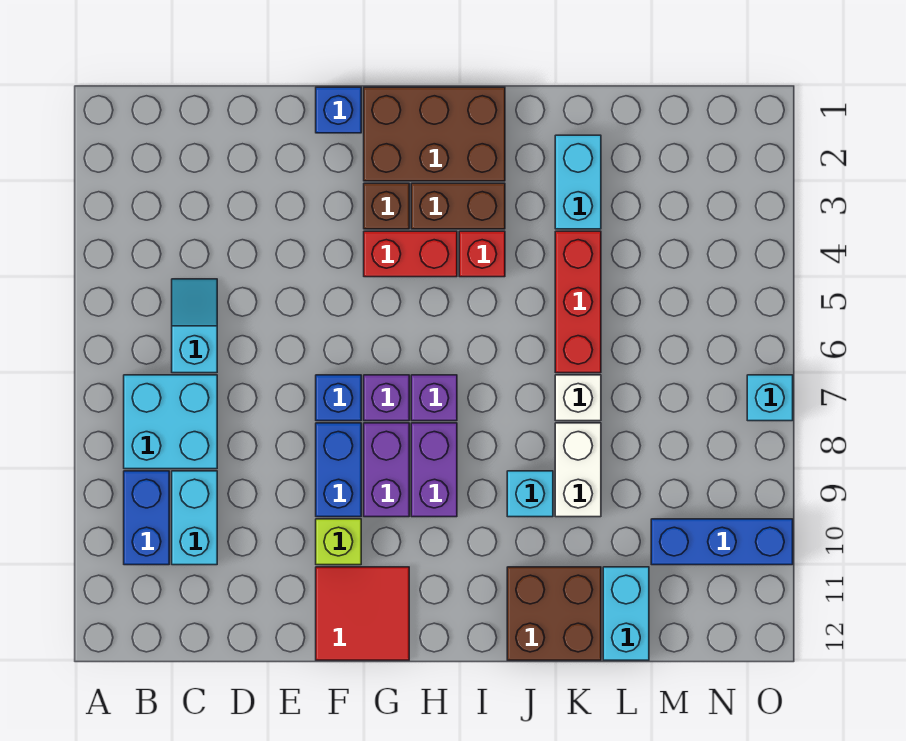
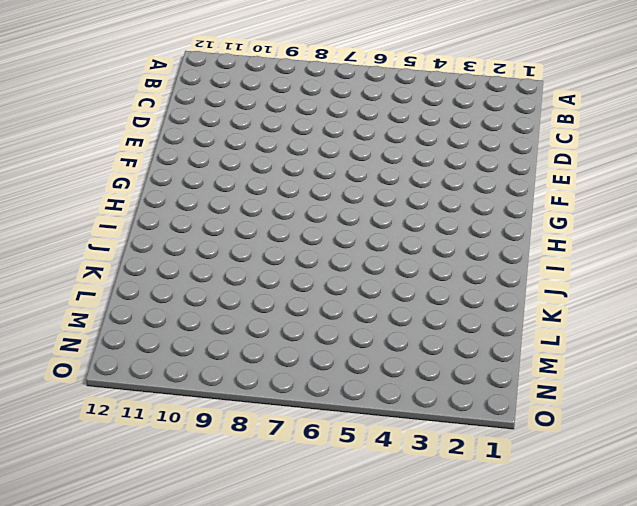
none -> cyan brick B7:C8 level 1
none -> blue brick B9:B10 level 1
none -> cyan slope C5:C6 level 1 top 6

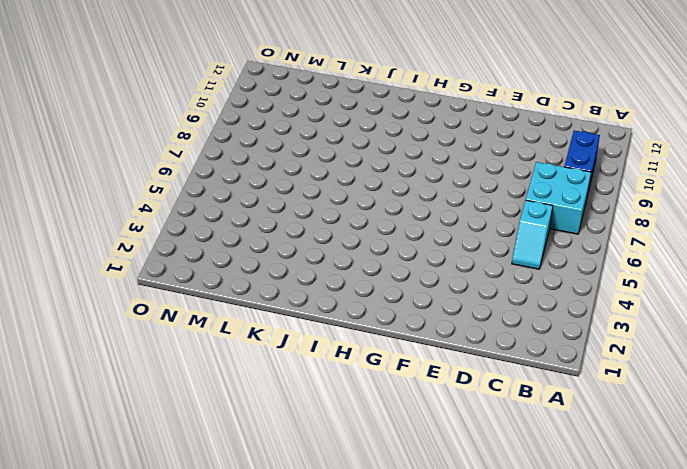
none -> cyan brick C9:C10 level 1
none -> blue brick F1 level 1
none -> blue brick F7 level 1

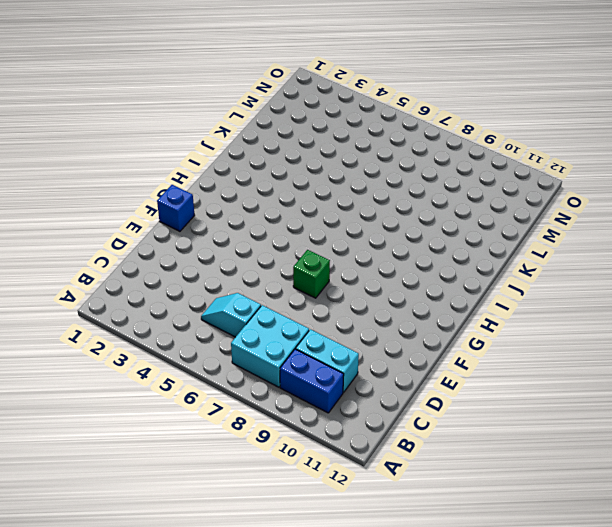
green brick F7 level 1 -> blue brick F7 level 1
none -> blue brick F8:F9 level 1
none -> lime brick F10 level 1
none -> red tile F11:G12 level 1

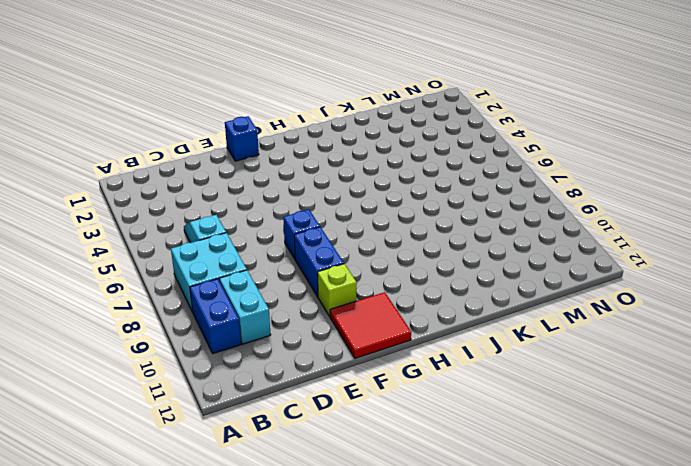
none -> brown brick G1:I2 level 1
none -> brown brick G3 level 1
none -> red brick G4:H4 level 1

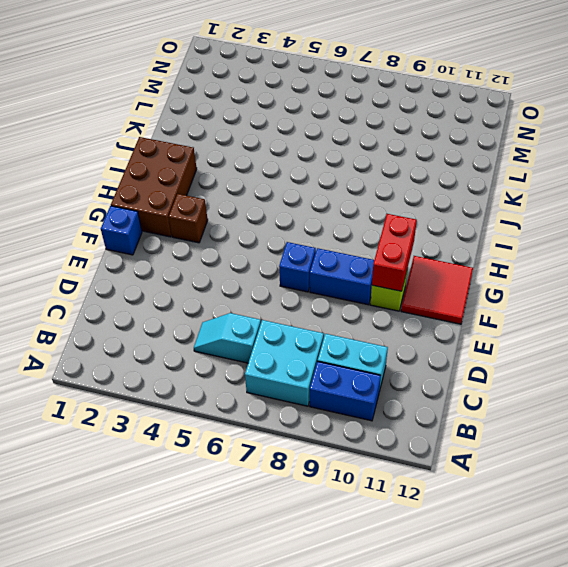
red brick F10:G10 level 2 -> red brick G4:H4 level 1
none -> purple brick G7 level 1
none -> purple brick G8:G9 level 1
none -> brown brick H3:I3 level 1

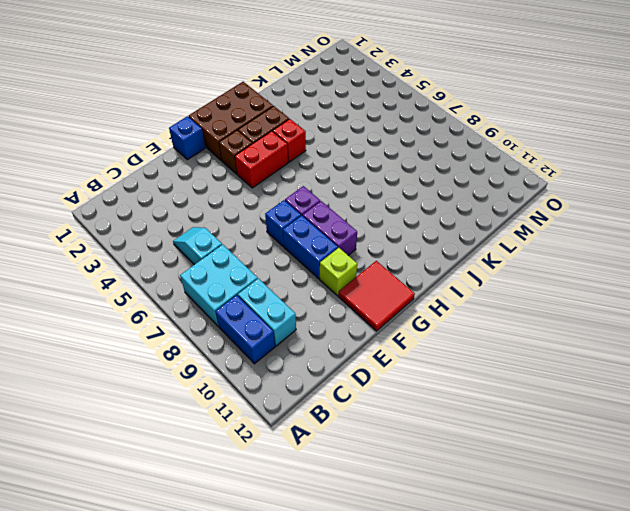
none -> purple brick H7 level 1
none -> purple brick H8:H9 level 1
none -> cyan brick J9 level 1

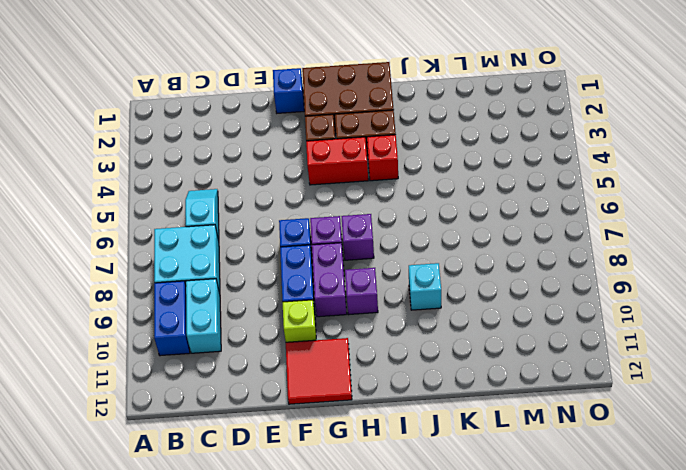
purple brick H9 level 1 -> purple brick H8:H9 level 1
none -> brown brick J11:K12 level 1
none -> cyan brick K2:K3 level 1
none -> red brick K4:K6 level 1

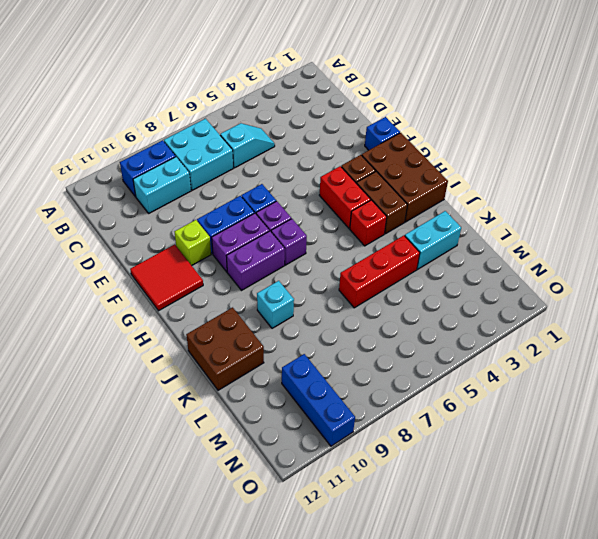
none -> white brick K7 level 1
none -> white brick K8:K9 level 1
none -> cyan brick L11:L12 level 1

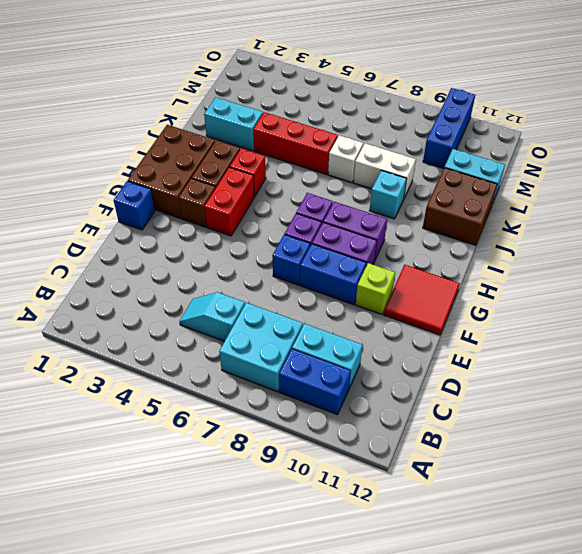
none -> cyan brick O7 level 1

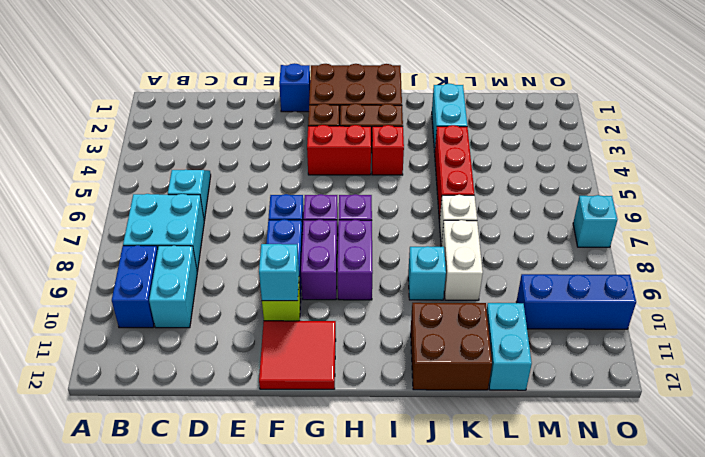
cyan brick F10 level 2 -> none

